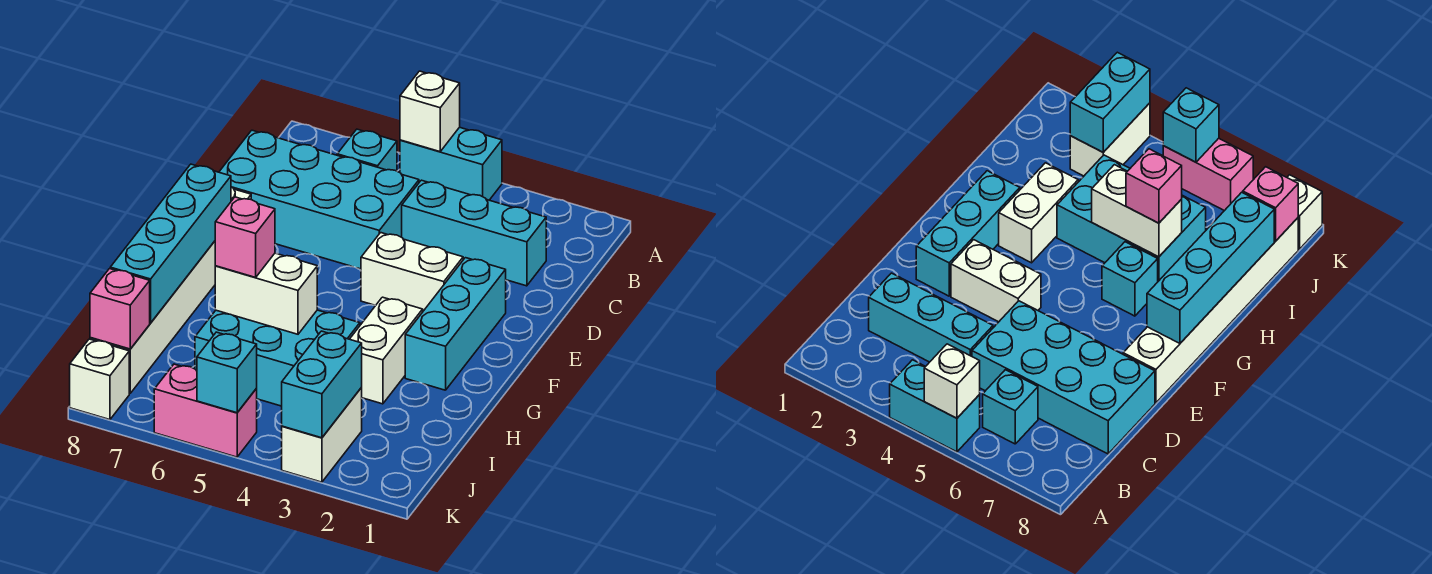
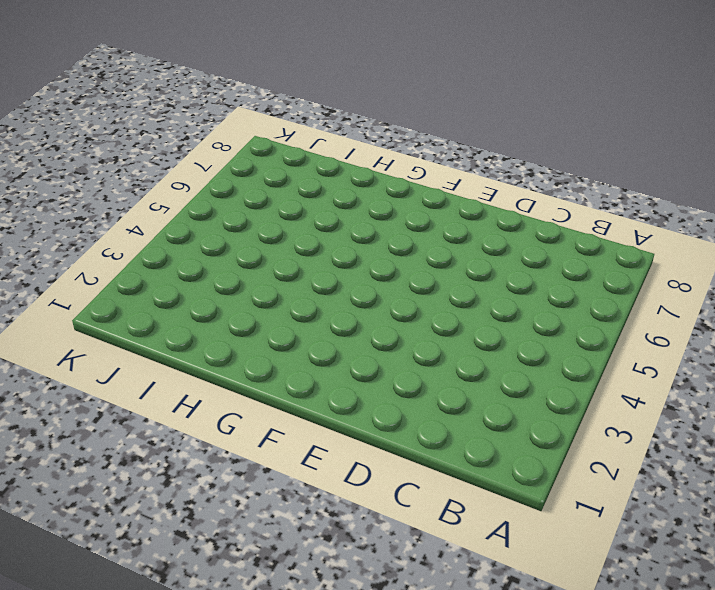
none -> cyan brick A4:A5 level 1
none -> cyan brick B6 level 1
none -> cyan brick C2:C4 level 1

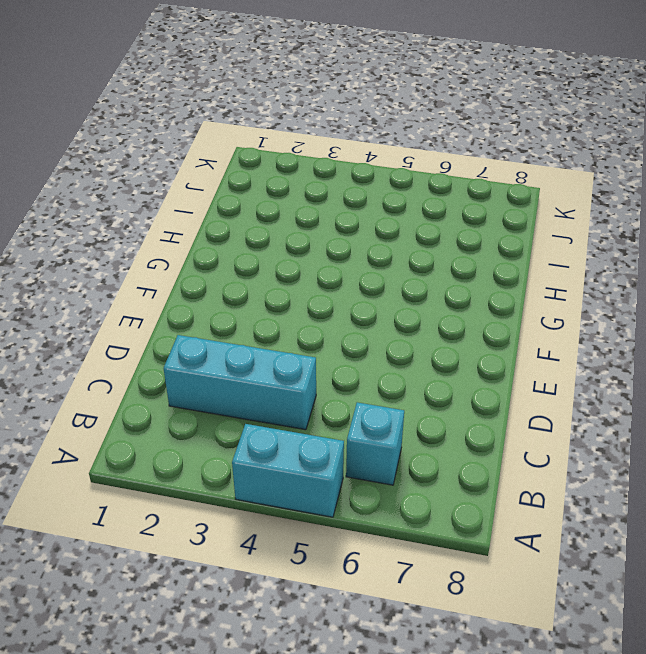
none -> cyan brick C5:D8 level 1
none -> cyan brick E2:G2 level 1
none -> white brick E3:E4 level 1

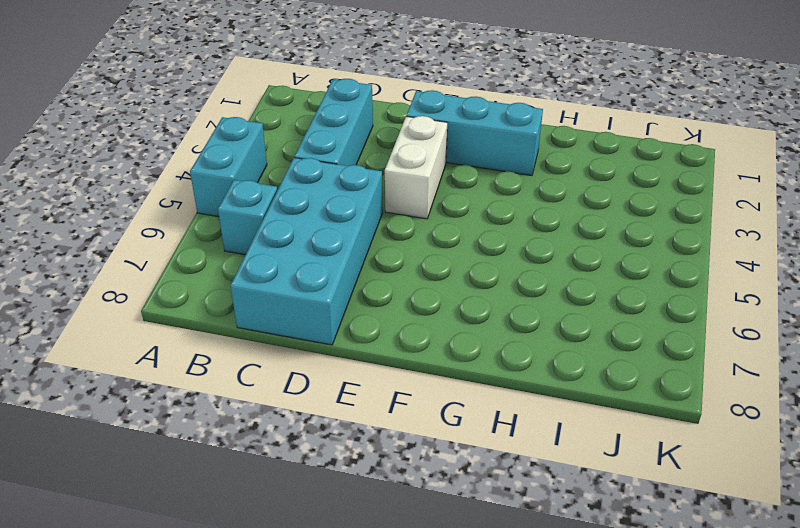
none -> white brick E8:J8 level 1
none -> white brick G3:H3 level 1
none -> cyan brick G6 level 1

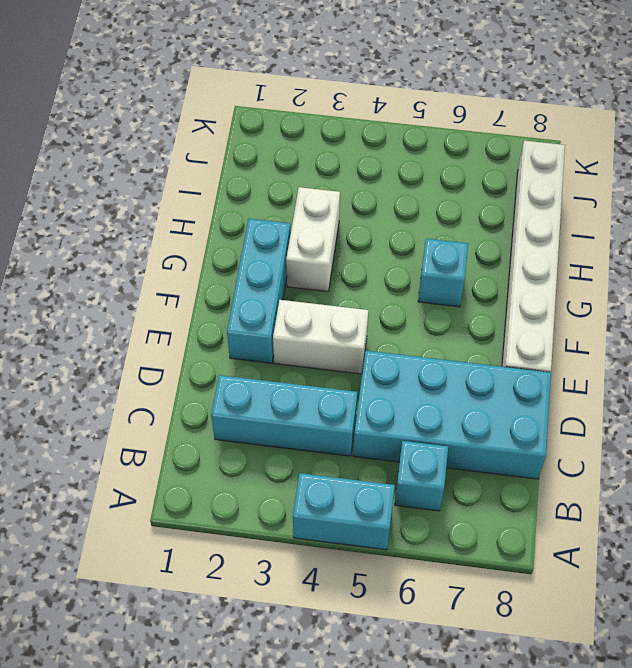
none -> cyan brick H4:I6 level 1
none -> white brick J3:K3 level 1
none -> pink brick K5:K6 level 1

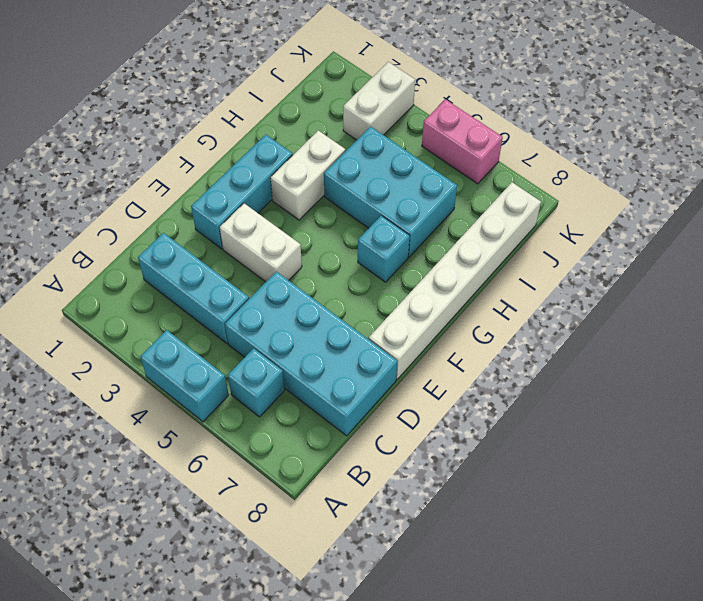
none -> white brick K8 level 1
none -> white brick A5 level 2
none -> cyan brick F8:I8 level 2

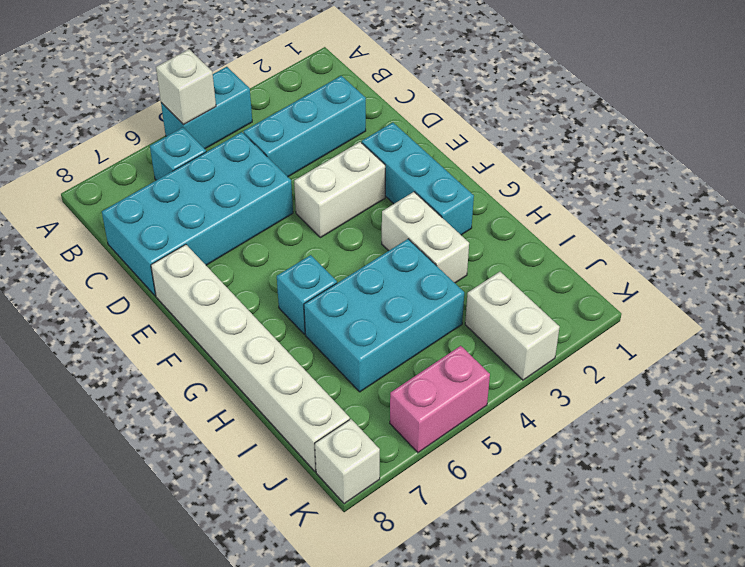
none -> cyan brick F8:I8 level 2
none -> white brick H5:H6 level 2
none -> cyan brick J3:K3 level 2

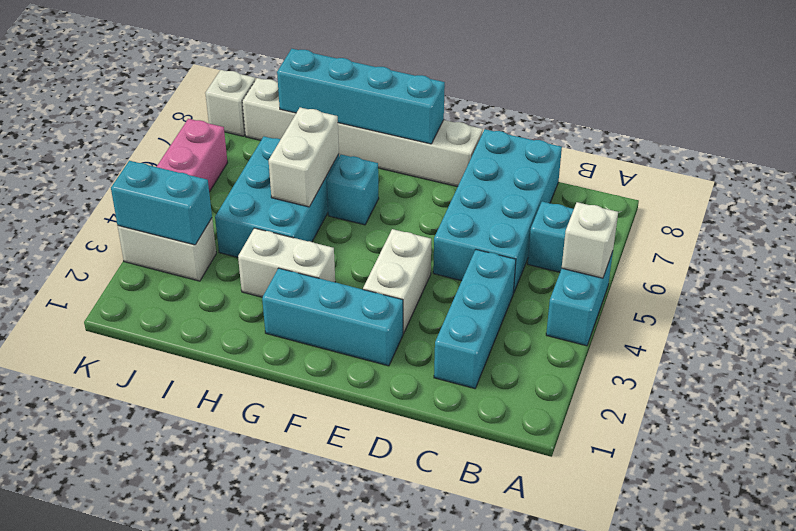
none -> pink brick J8 level 2
none -> cyan brick K5 level 2
none -> pink brick H6 level 3

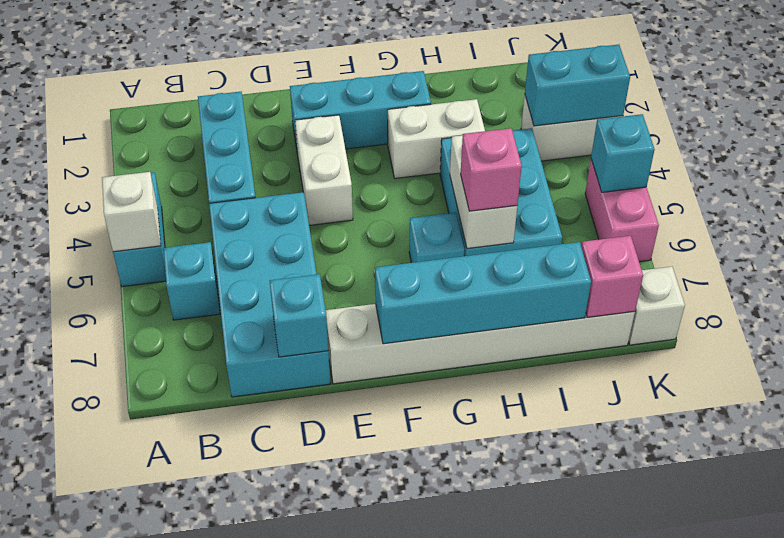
cyan brick D8 level 2 -> none

